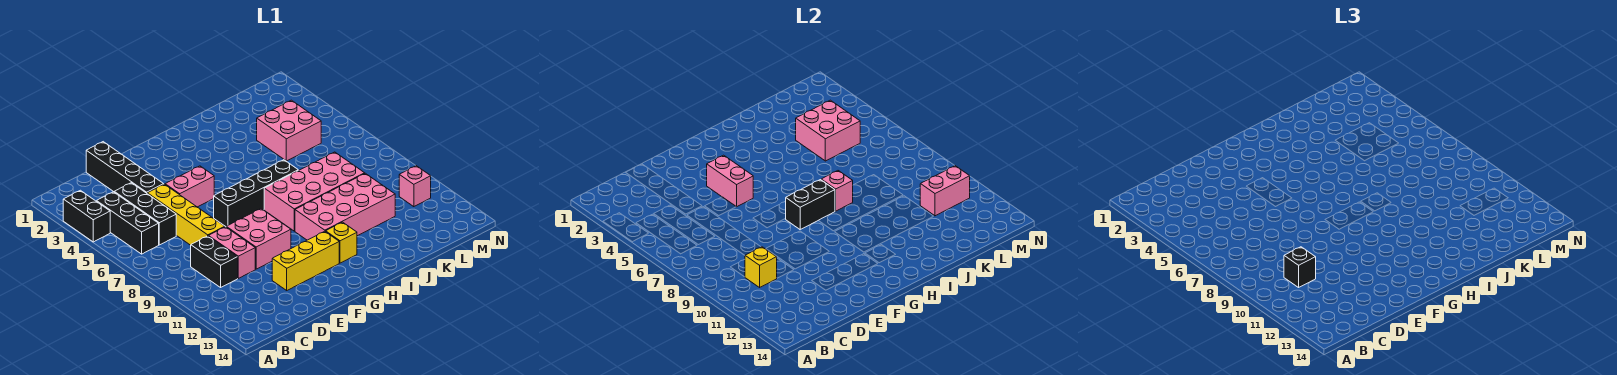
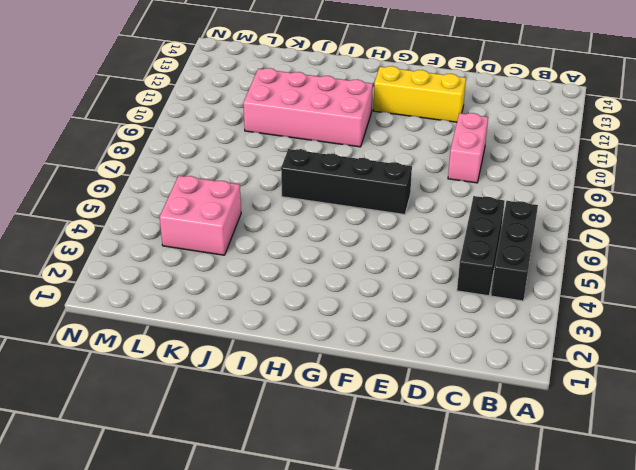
none -> black brick A3:A4 level 1
none -> black brick C9:C10 level 1
none -> black brick D1:D4 level 1

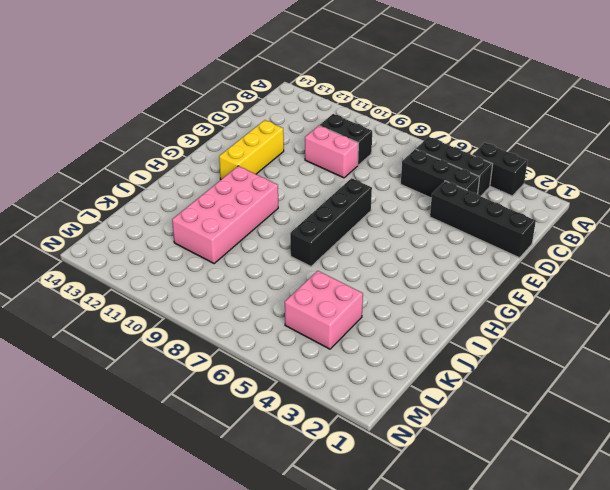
none -> yellow brick D5:D8 level 1
none -> pink brick E5:F5 level 1
none -> pink brick E9:F10 level 1

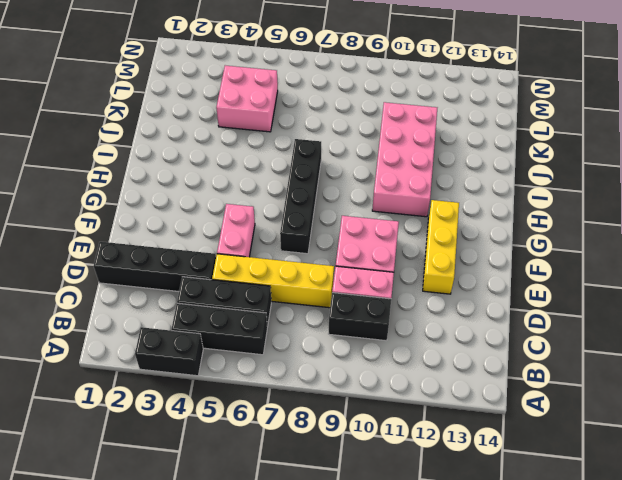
none -> pink brick H8:K9 level 1
none -> yellow brick H12 level 1
none -> pink brick M11 level 1

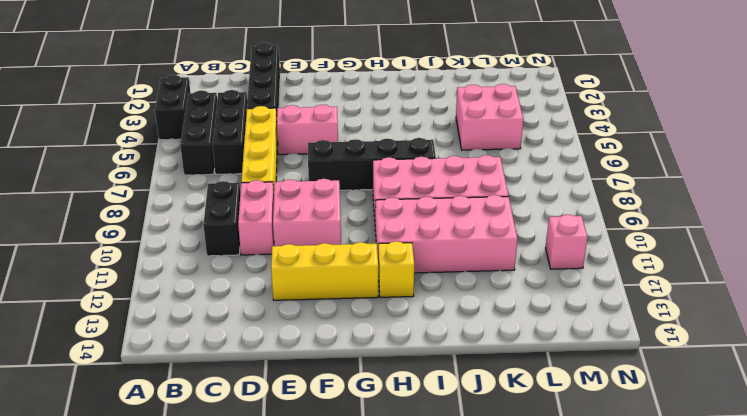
none -> yellow brick C10 level 2
none -> pink brick F4:F5 level 2
none -> black brick G8:H8 level 2

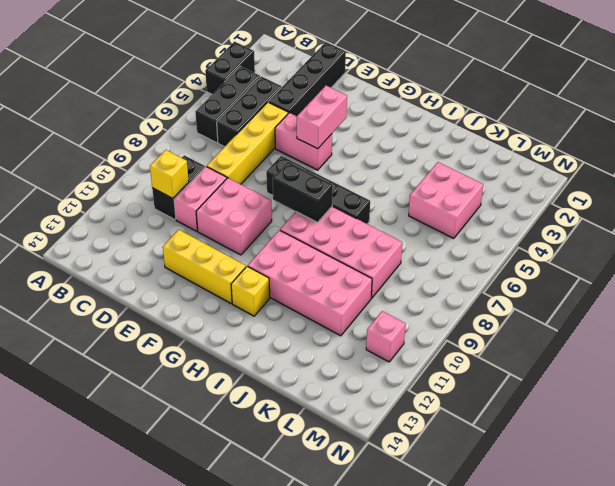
none -> pink brick I8 level 2
none -> pink brick K4:L5 level 2
none -> pink brick L11:M11 level 2

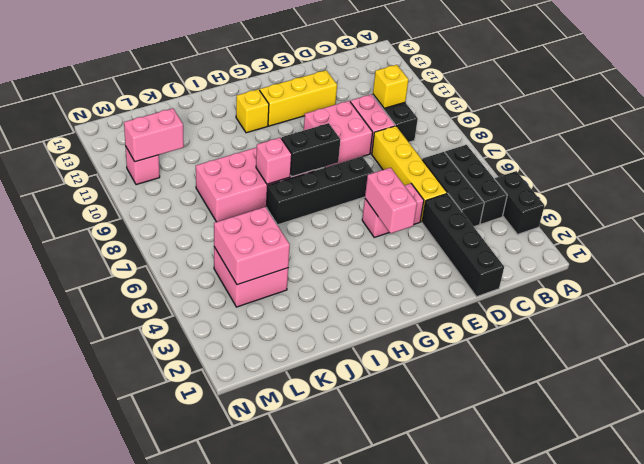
none -> pink brick H10:K11 level 1
none -> black brick C10 level 3

